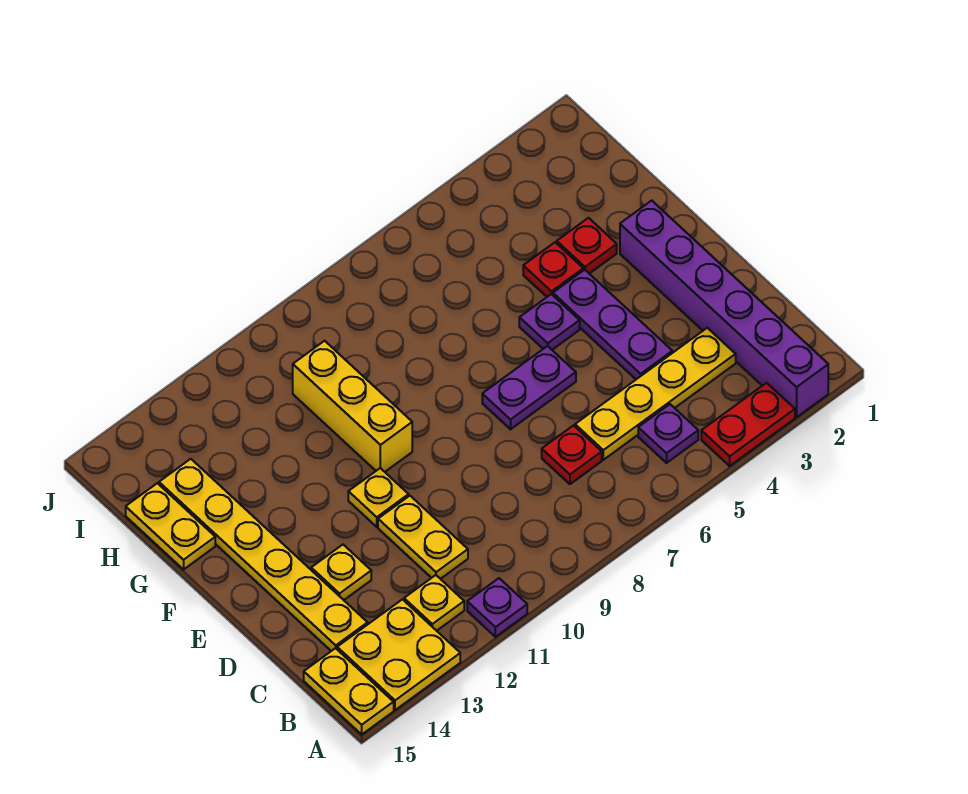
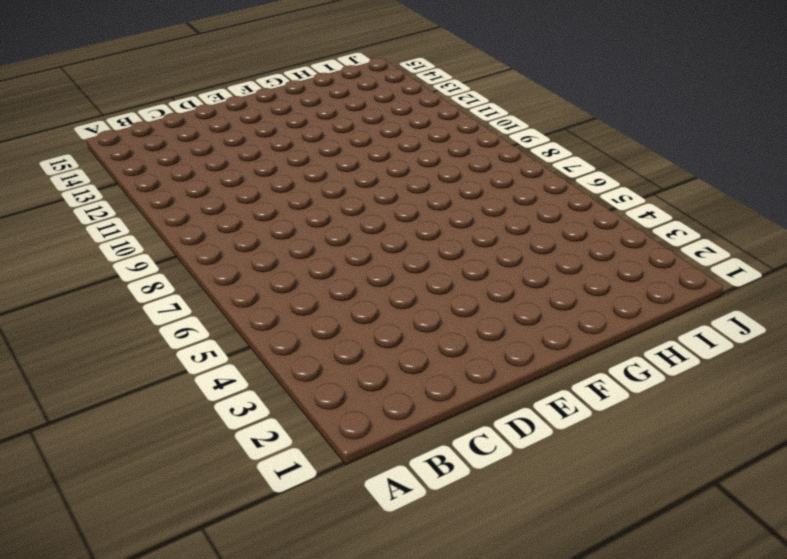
none -> purple brick A2:F2 level 1
none -> red plate A3:A4 level 1
none -> purple plate A11 level 1

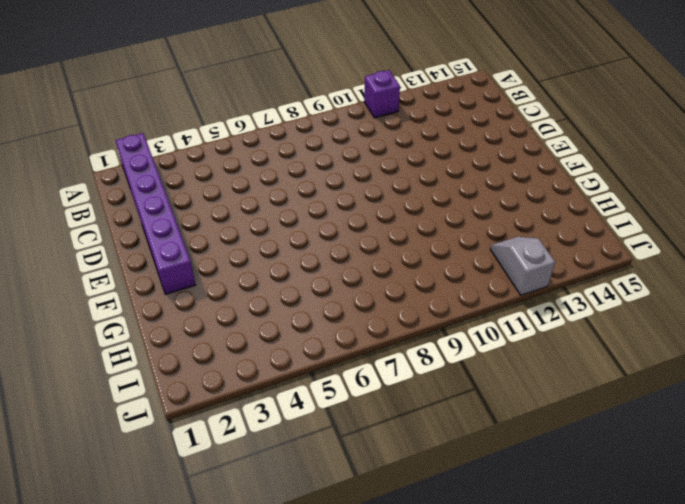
purple brick A11 level 1 -> purple plate A11 level 1
grey slope I12:J12 level 1 top J -> none
none -> red plate A3:A4 level 1
none -> yellow plate A13:B14 level 1
none -> yellow plate A15:B15 level 1

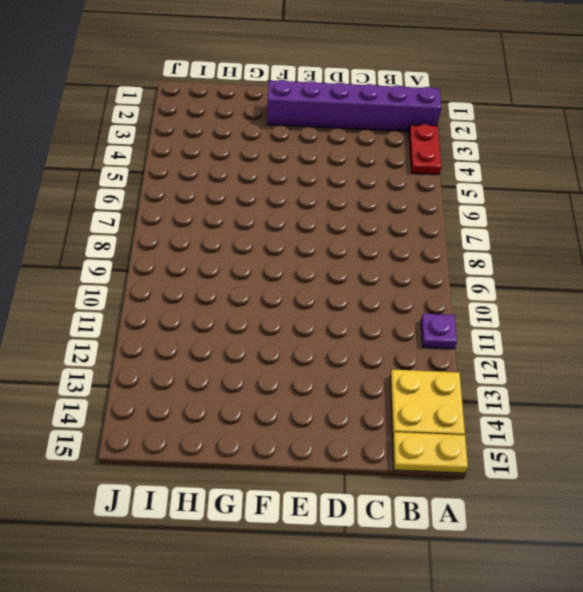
none -> purple plate B5 level 1
none -> yellow plate B12 level 1
none -> yellow plate C3:C6 level 1

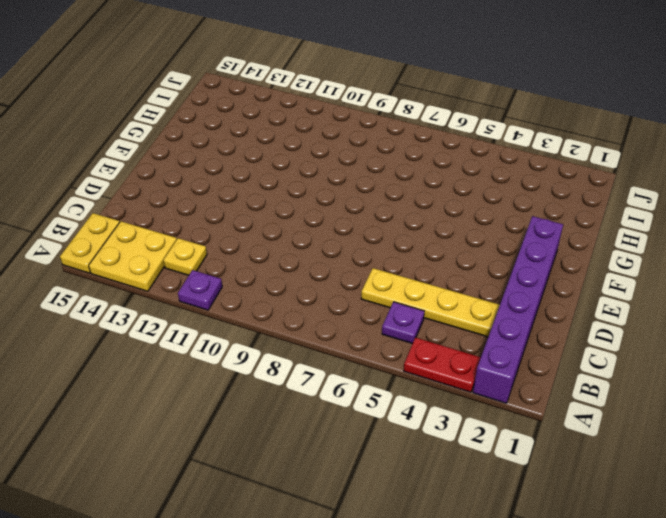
none -> red plate C7 level 1
none -> yellow plate C11:D11 level 1
none -> yellow plate C14:H14 level 1

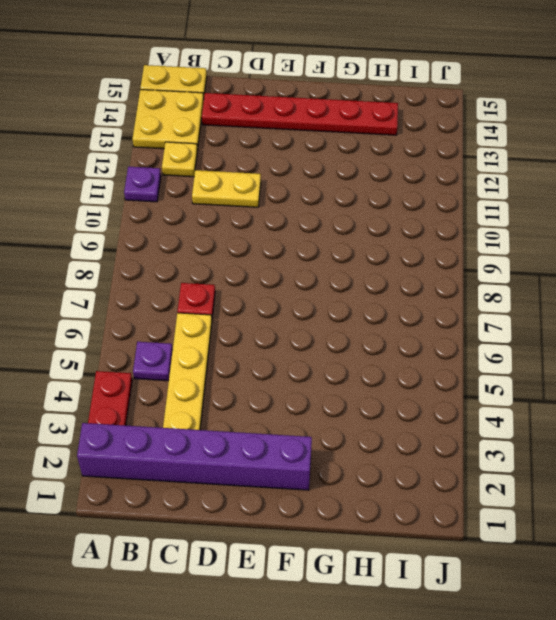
red plate C14:H14 level 1 -> yellow plate C14:H14 level 1
none -> purple plate D4:F4 level 1
none -> yellow plate D13 level 1
none -> purple plate E6:E7 level 1

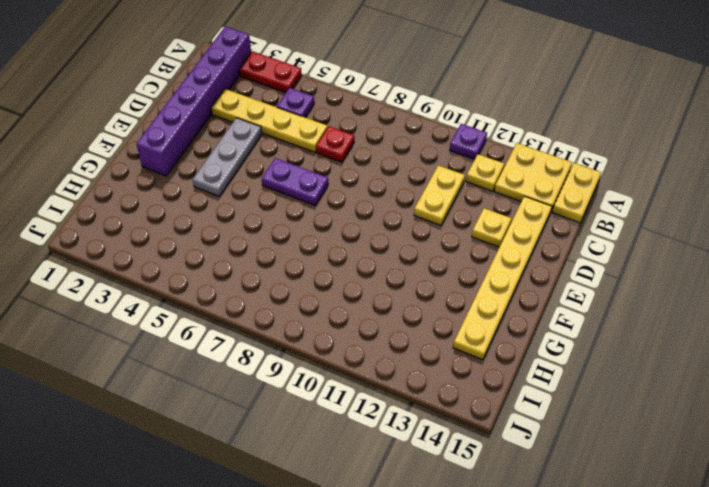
grey plate D4:F4 level 1 -> purple plate D4:F4 level 1
none -> yellow plate E11 level 1
none -> purple plate F5 level 1
none -> yellow brick F10:H10 level 1

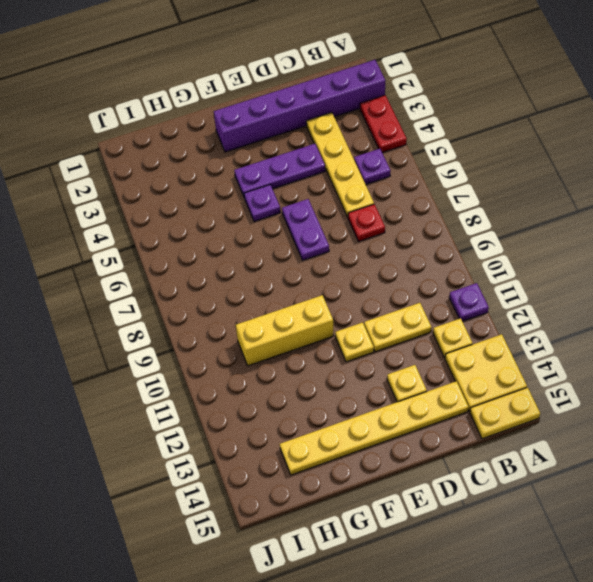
none -> red plate G3 level 1
none -> red plate G4 level 1
none -> yellow plate G15:H15 level 1

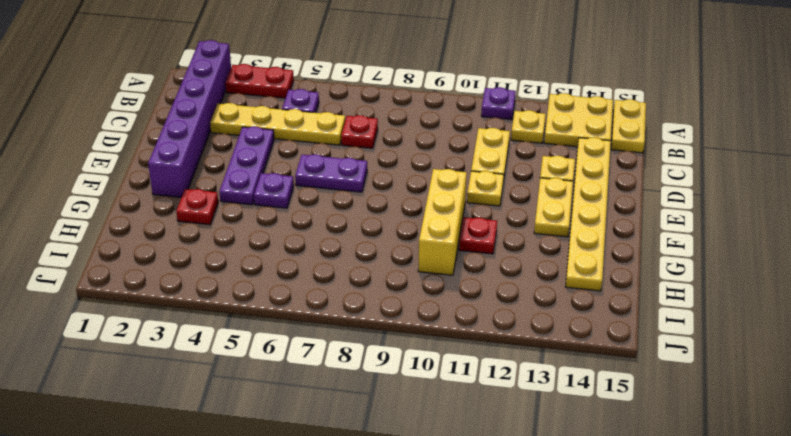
yellow plate E13:F13 level 1 -> yellow plate G15:H15 level 1
red plate G11 level 1 -> red plate G4 level 1

